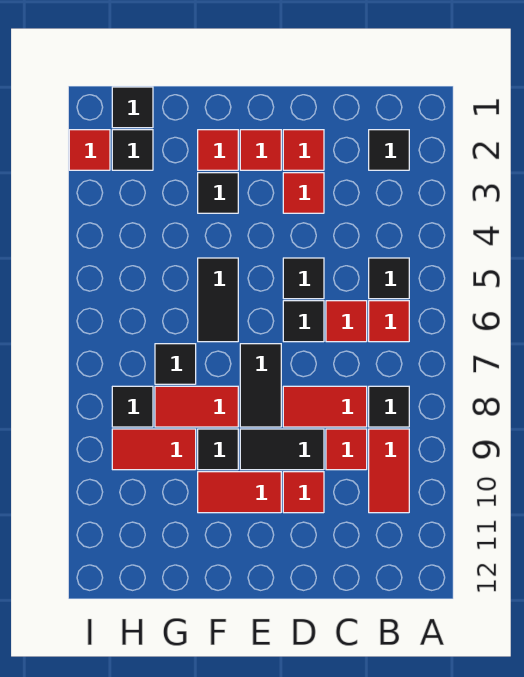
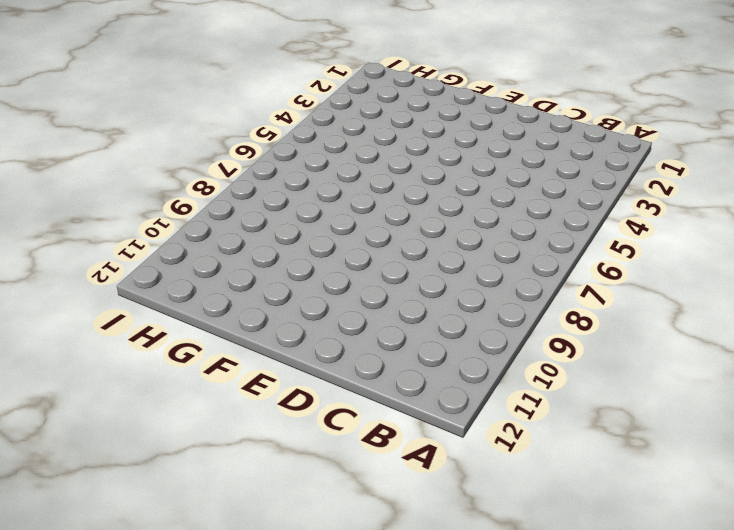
none -> black tile B2 level 1
none -> black tile B5 level 1
none -> red tile B6 level 1

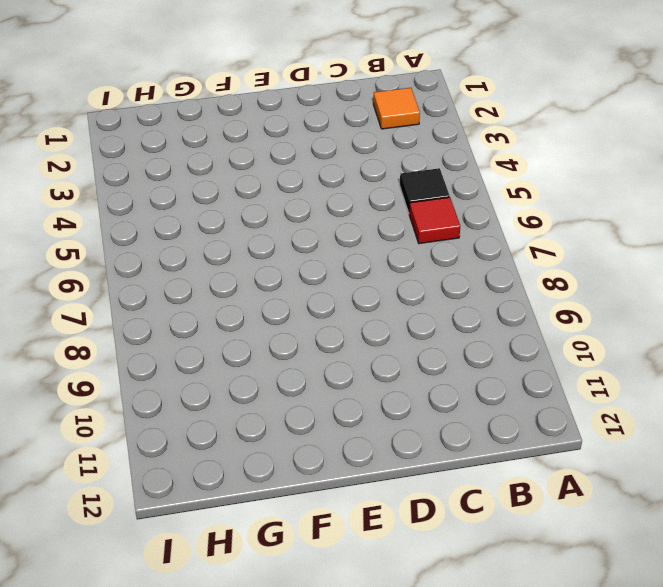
orange tile B2 level 1 -> black tile B2 level 1
none -> black tile B8 level 1
none -> red tile B9:B10 level 1
none -> red tile C6 level 1

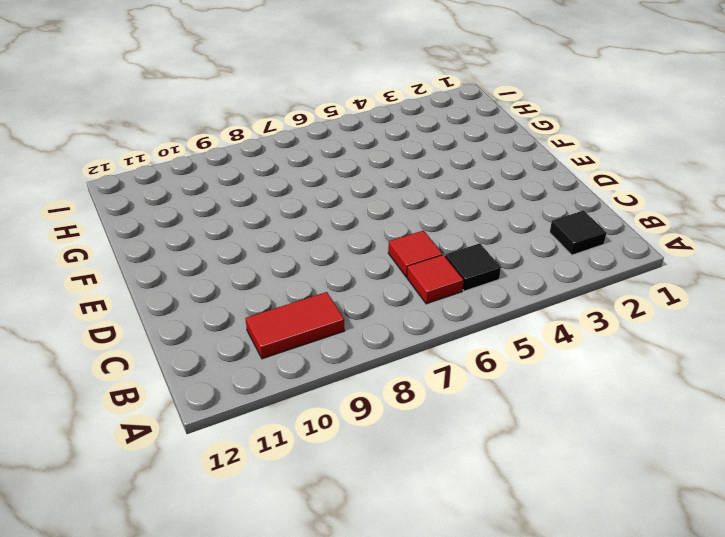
none -> black tile B8 level 1
none -> red tile C8:D8 level 1
none -> red tile C9 level 1

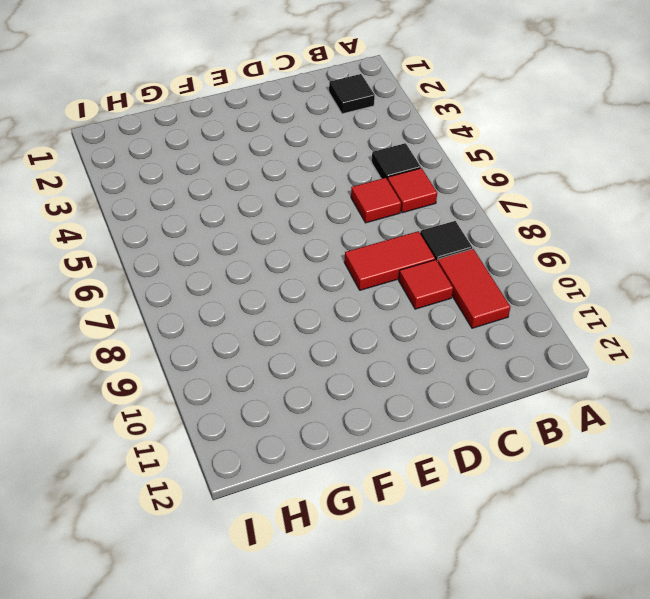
none -> red tile D2 level 1
none -> red tile D3 level 1
none -> black tile D5 level 1

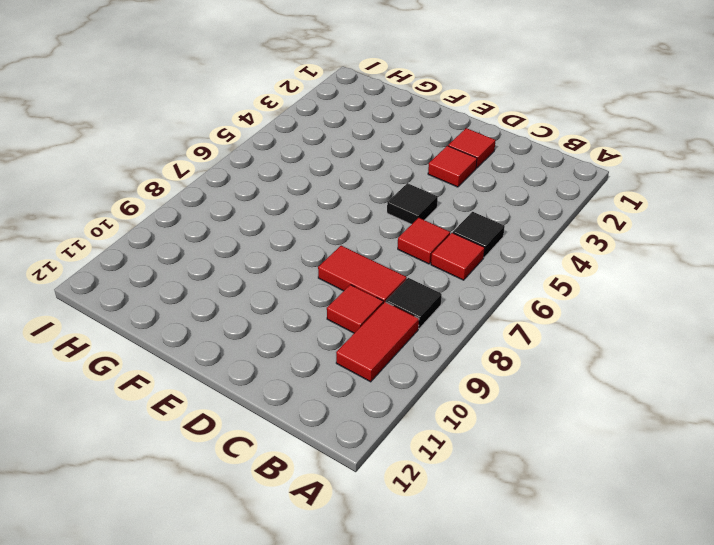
none -> black tile B2 level 1
none -> black tile D6 level 1
none -> black tile D9:E9 level 1

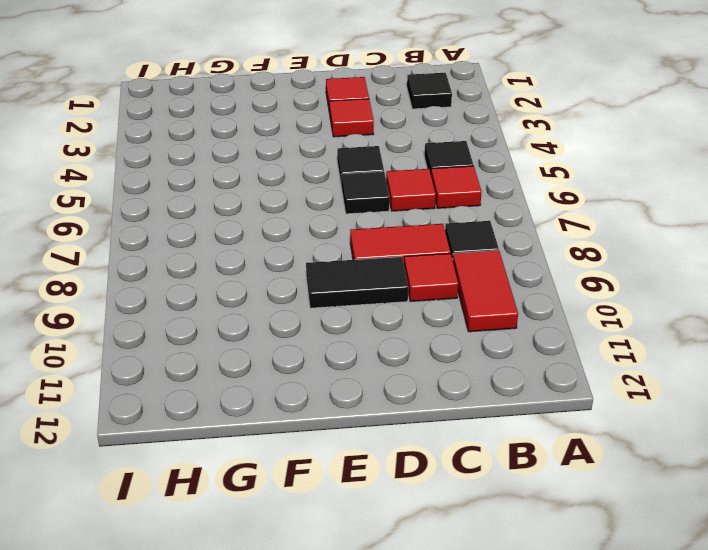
none -> red tile D10 level 1
none -> red tile E2 level 1
none -> black tile E7:E8 level 1

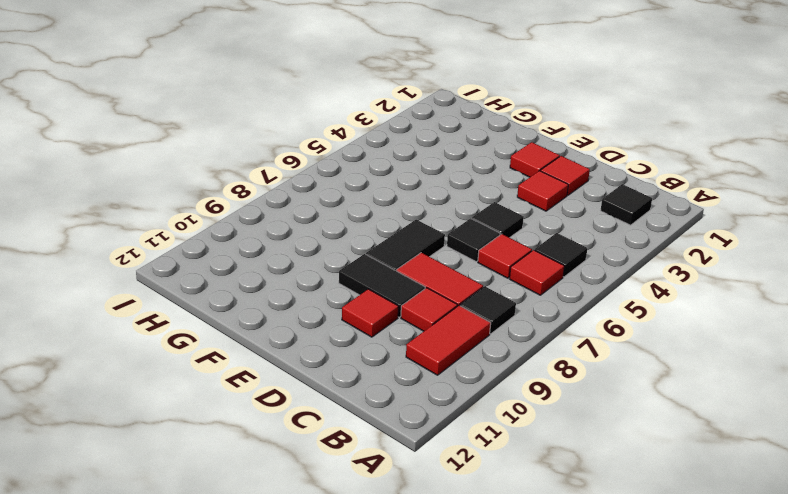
none -> red tile E10:F10 level 1
none -> red tile F2 level 1
none -> black tile F3 level 1

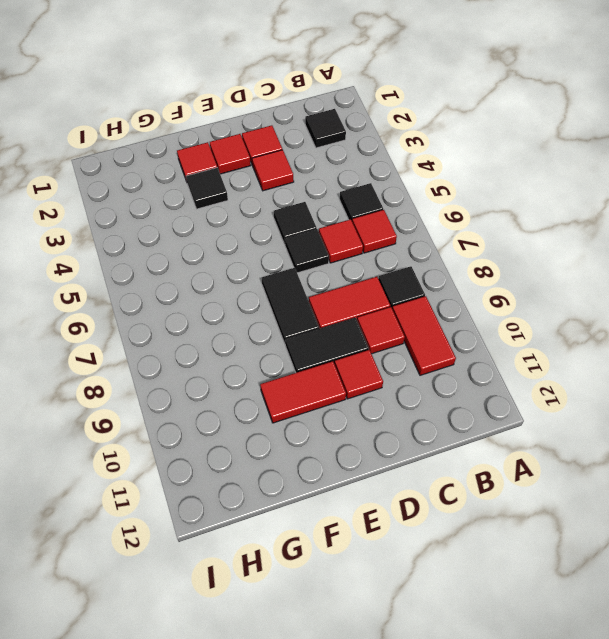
none -> black tile F5:F6 level 1
none -> red tile F8:G8 level 1
none -> black tile F9 level 1

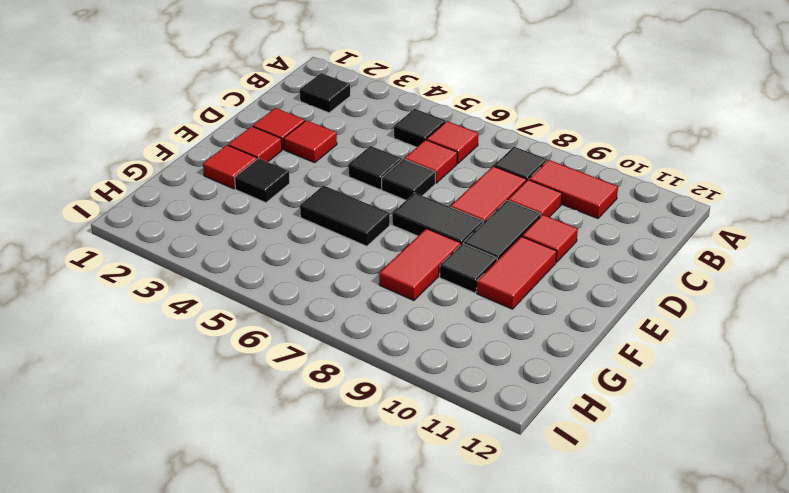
none -> black tile G7 level 1
none -> red tile G9:H9 level 1
none -> black tile H1 level 1

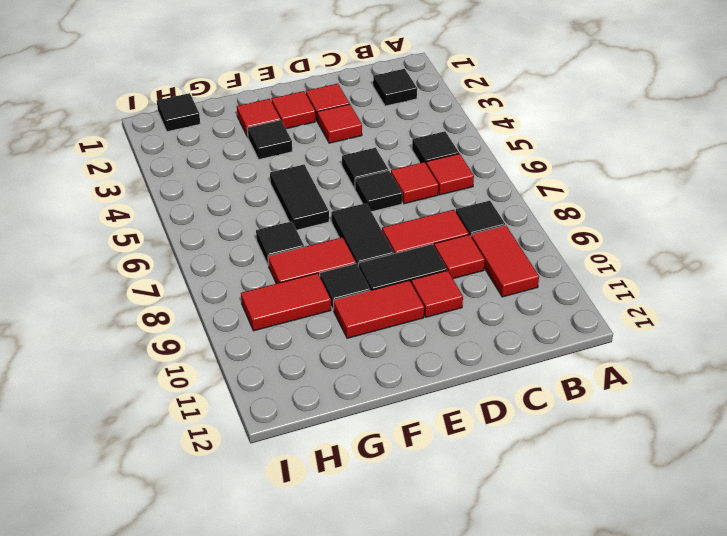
none -> black tile H2 level 1
none -> black tile H8 level 1
none -> red tile I2 level 1

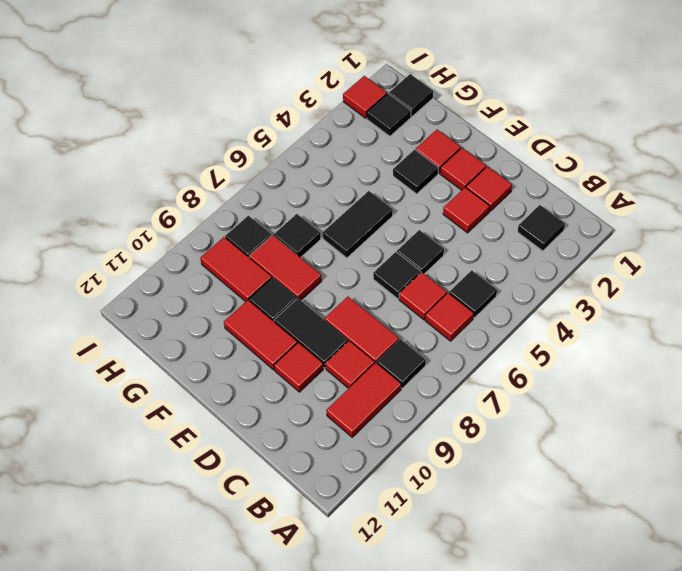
none -> black tile E7:E8 level 1

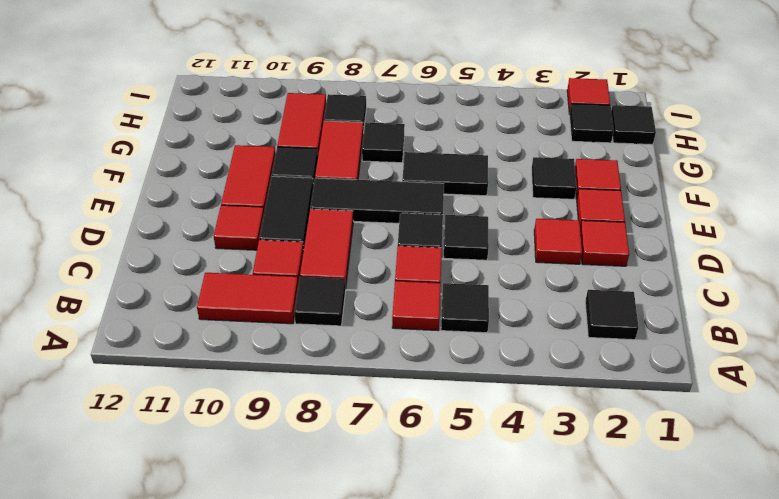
black tile E6:E8 level 1 -> black tile E7:E8 level 1

